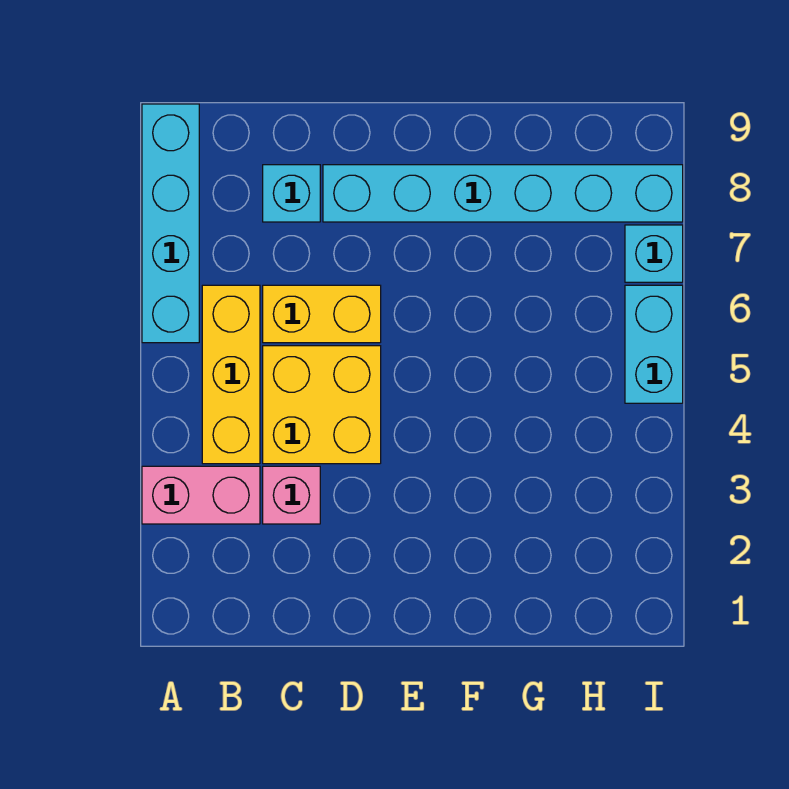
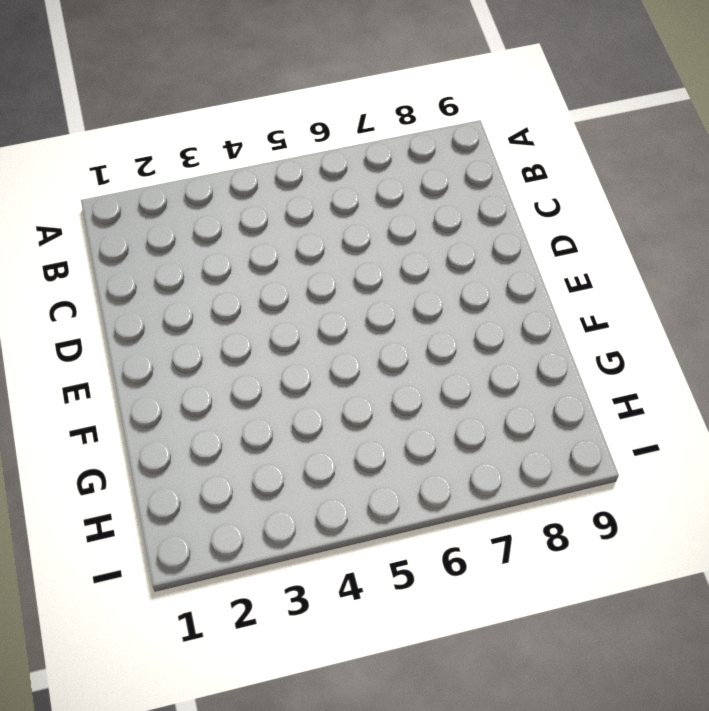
none -> pink brick A3:B3 level 1
none -> cyan brick A6:A9 level 1

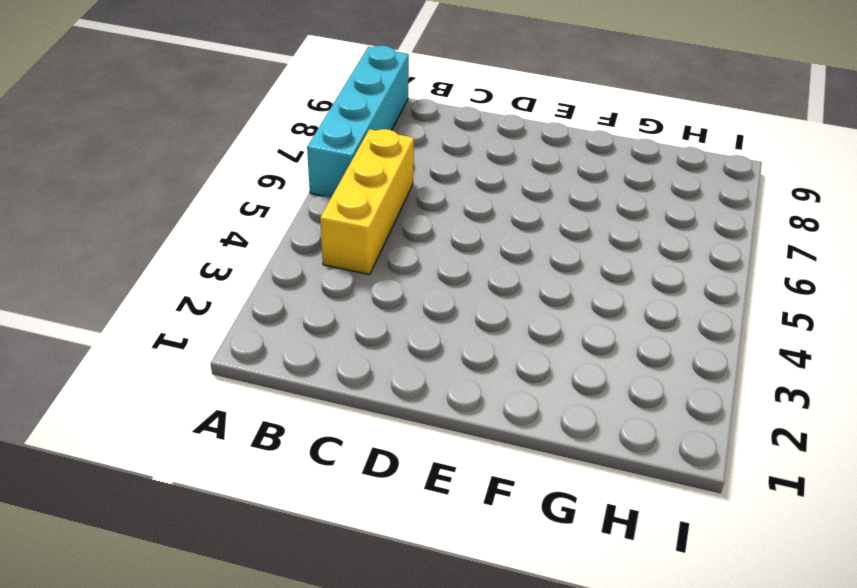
none -> pink brick A3:B3 level 1
none -> pink brick C3 level 1

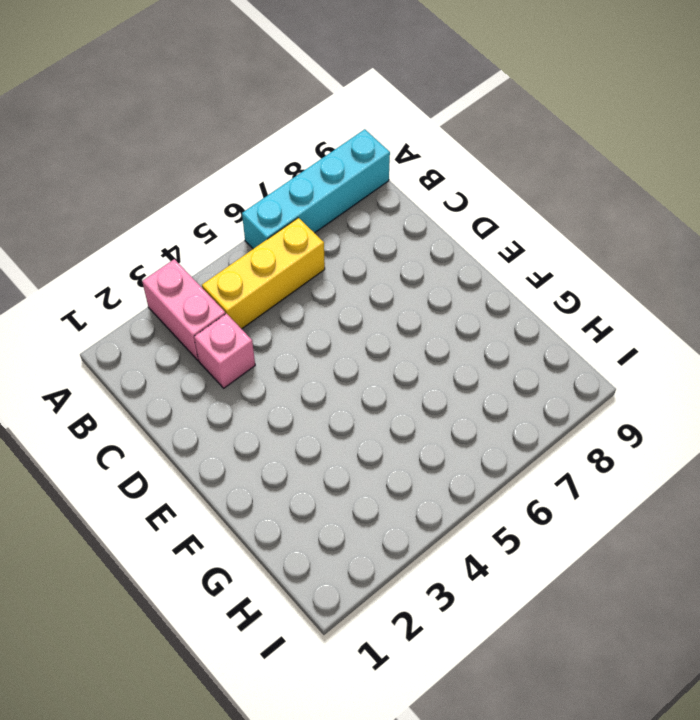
none -> yellow brick C4:D5 level 1
none -> yellow brick C6:D6 level 1

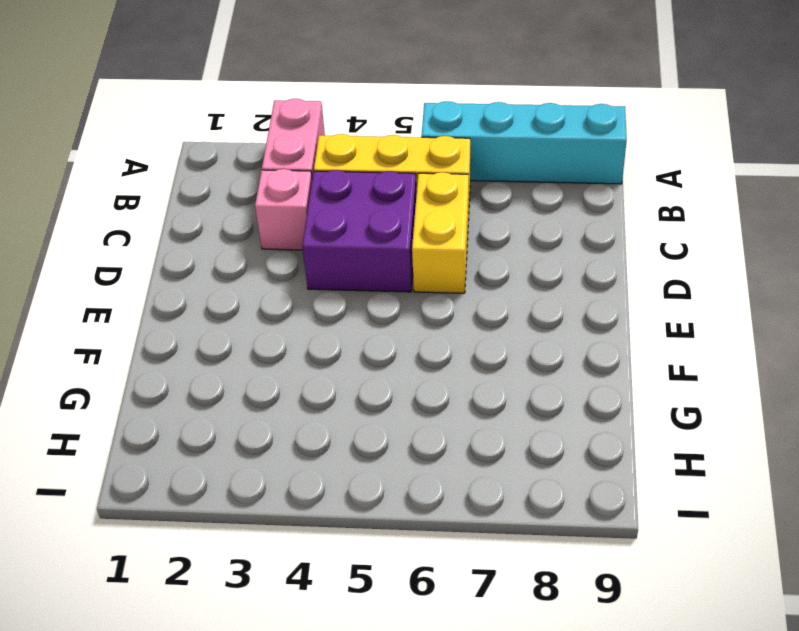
purple brick C4:D5 level 1 -> yellow brick C4:D5 level 1
none -> cyan brick C8 level 1
none -> cyan brick D8:I8 level 1

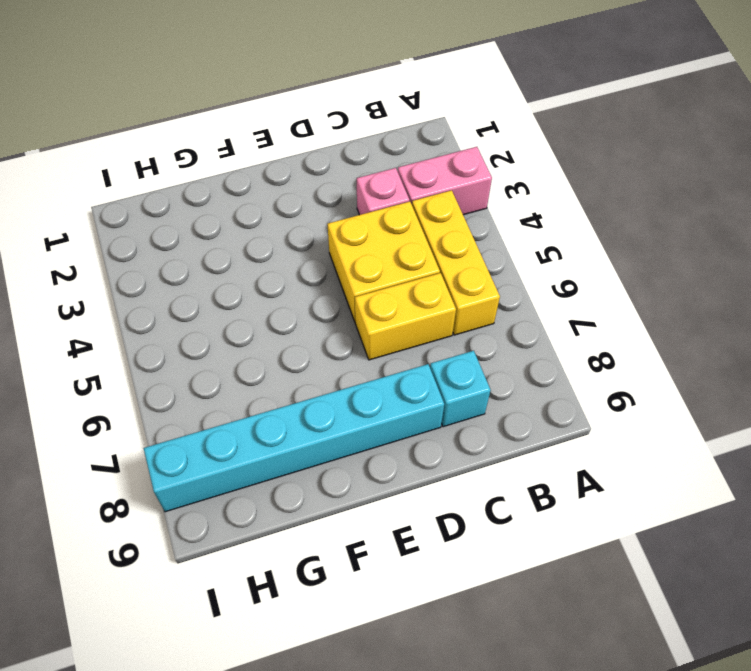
none -> cyan brick A6:A9 level 1
none -> cyan brick I5:I6 level 1

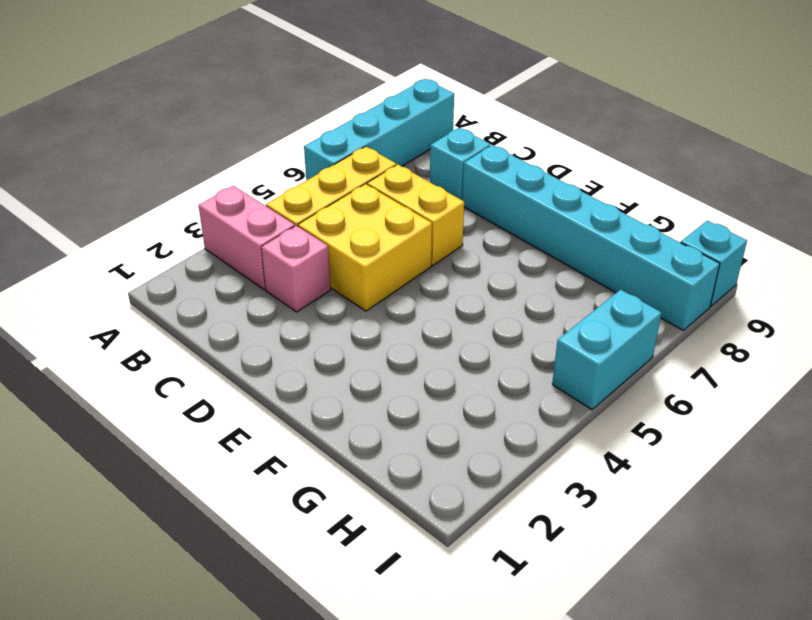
cyan brick I9 level 1 -> cyan brick I7 level 1

